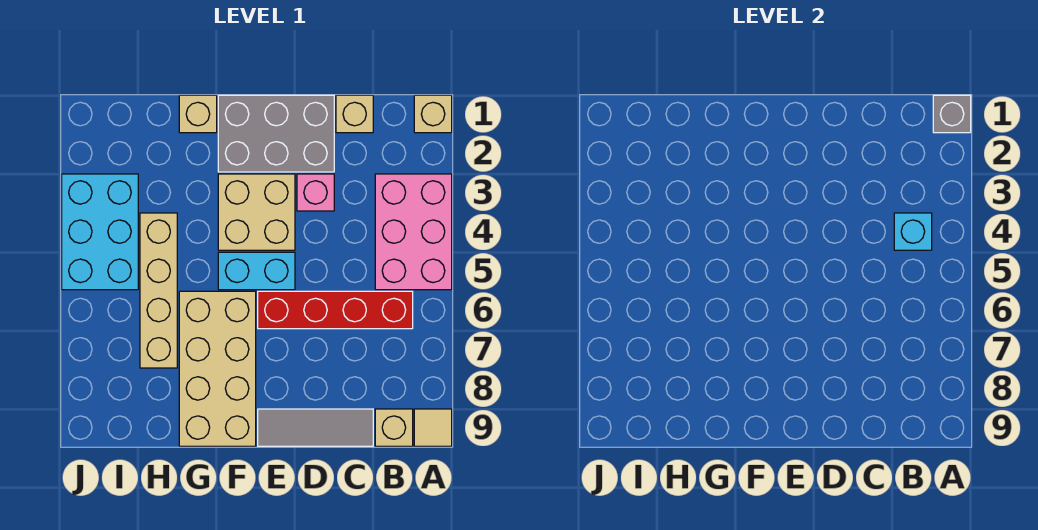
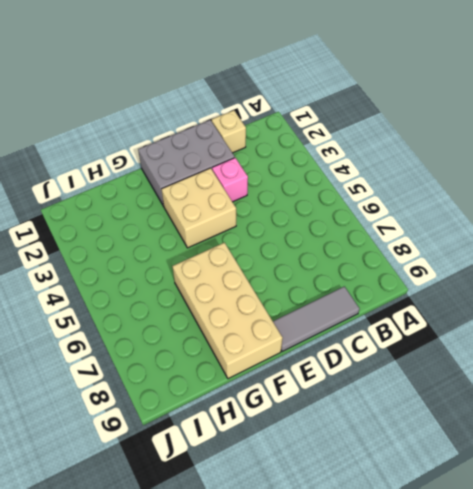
none -> tan brick A1 level 1
none -> pink brick A3:B5 level 1
none -> tan tile A9 level 1

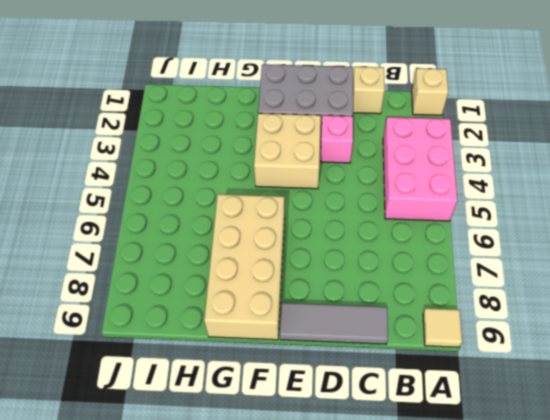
none -> red brick B6:E6 level 1
none -> tan brick B9 level 1
none -> cyan brick E5:F5 level 1

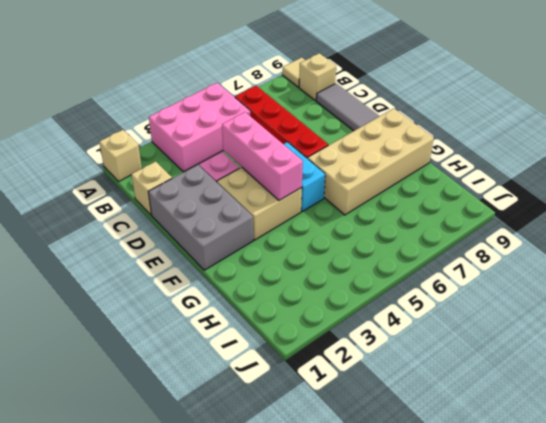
pink brick D4:F4 level 2 -> none
none -> tan brick G1 level 1
none -> tan brick H4:H7 level 1
none -> cyan brick I3:J5 level 1

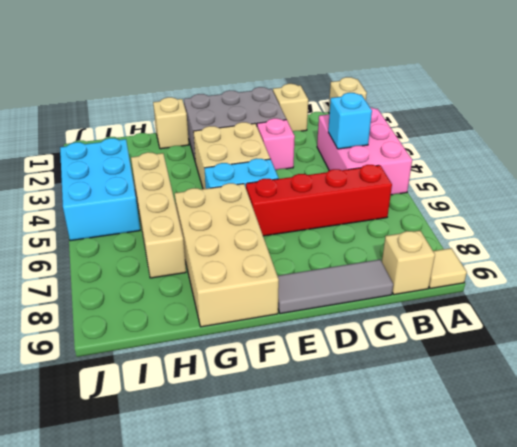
none -> grey brick A1 level 2

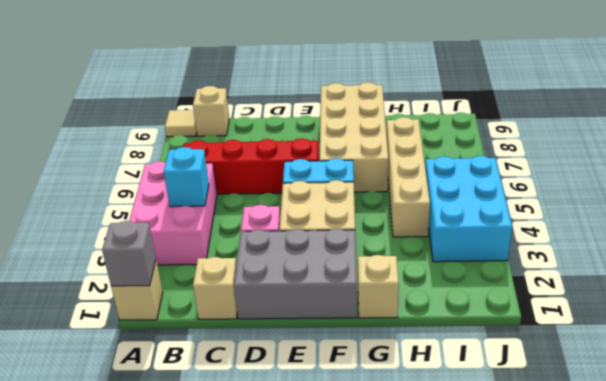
none -> grey tile C9:E9 level 1

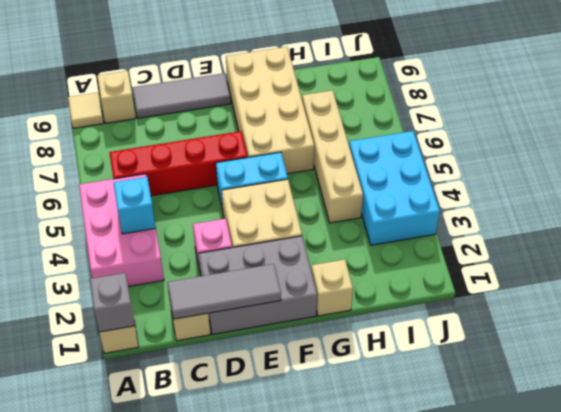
grey tile C1:E1 level 2 -> none

